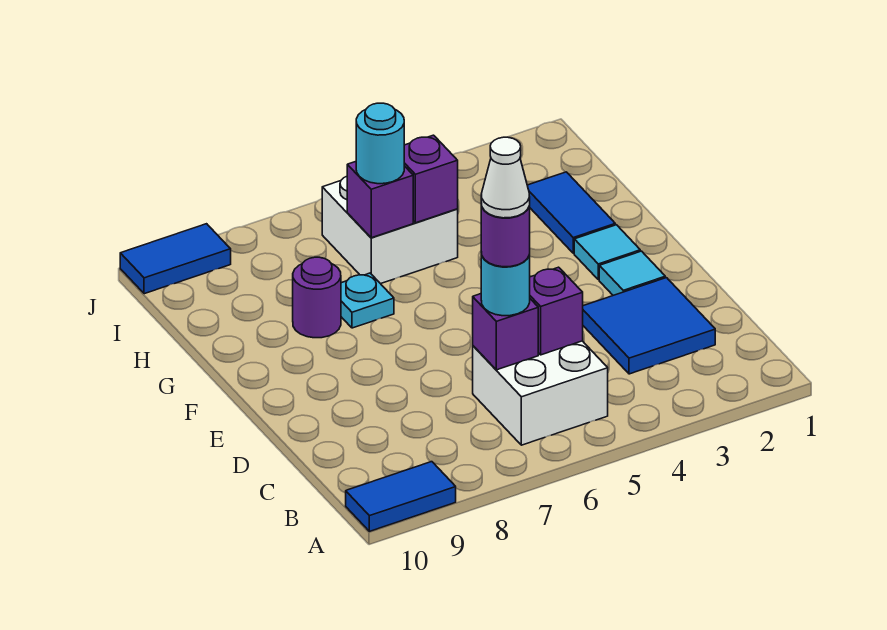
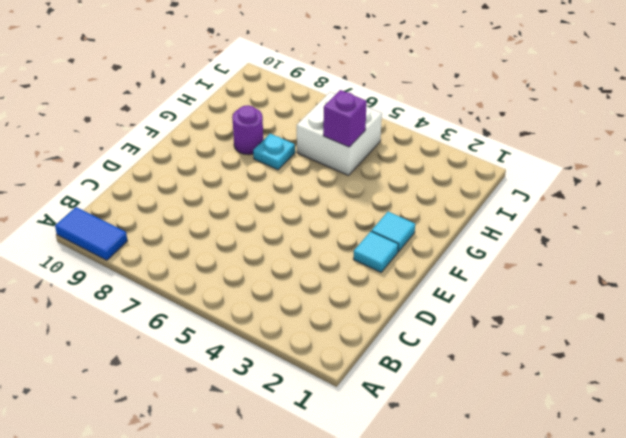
none -> white brick B5:C6 level 1
none -> blue tile C2:D3 level 1
none -> blue tile G2:H2 level 1

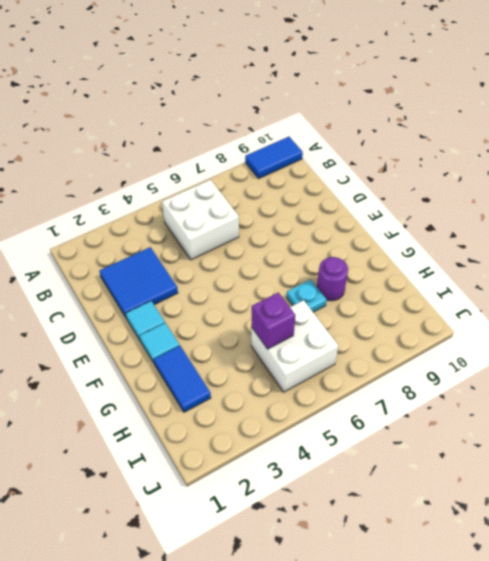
none -> blue tile J9:J10 level 1
none -> purple brick C5 level 2
none -> purple brick C6 level 2

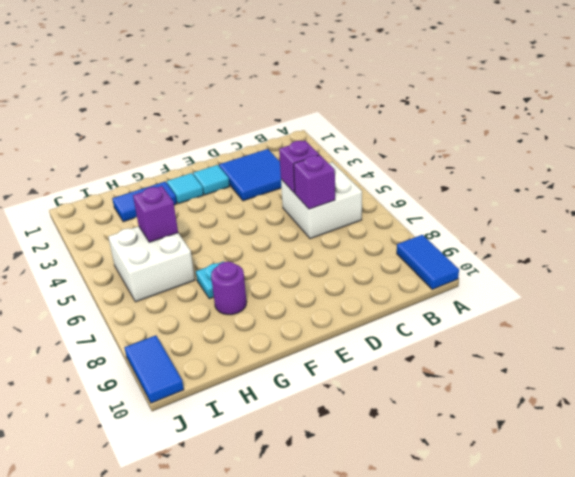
none -> purple brick H6 level 2
none -> cyan round brick C6 level 3
none -> cyan round brick H6 level 3

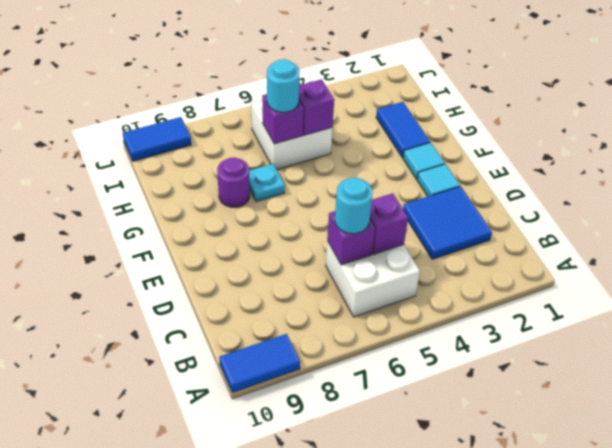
none -> purple round brick C6 level 4
none -> white cone C6 level 5

